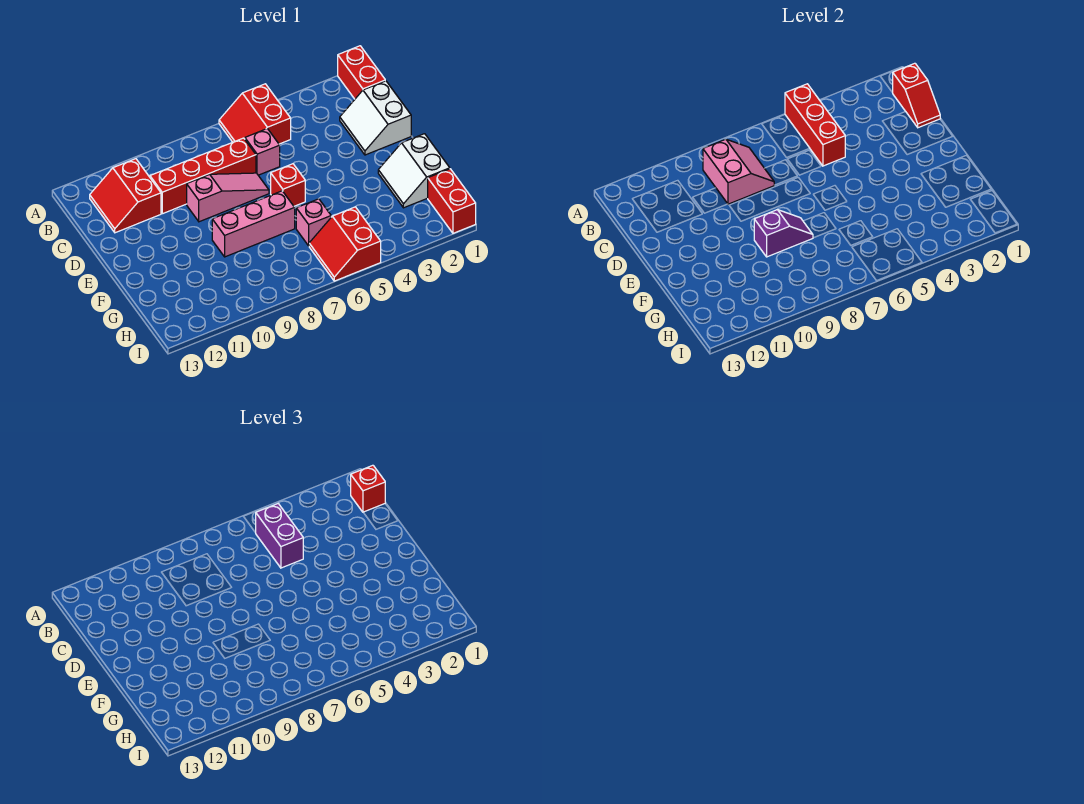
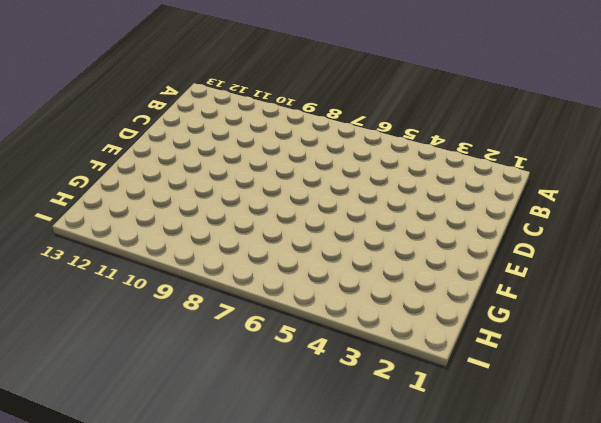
none -> red brick A1:B1 level 1
none -> red slope A5:B6 level 1 top 5
none -> red slope B11:C12 level 1 top 11

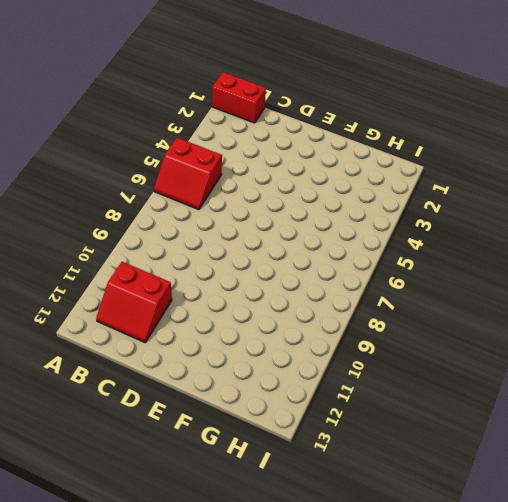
none -> white slope C1:D2 level 1 top 1
none -> pink brick C6 level 1
none -> red brick C7:C10 level 1

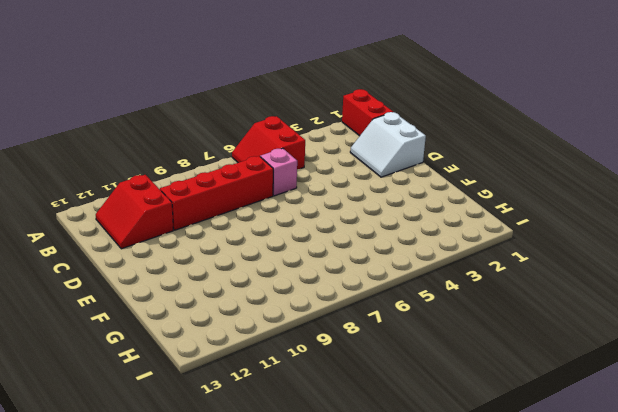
none -> pink slope D7:D9 level 1 top 9
none -> red brick E6 level 1
none -> white slope F1:G2 level 1 top 1

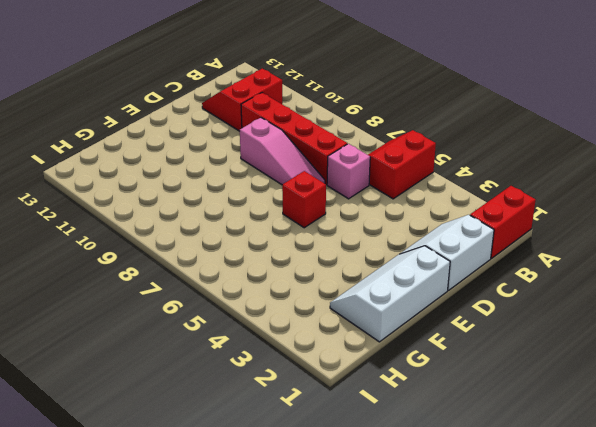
white slope E1:G2 level 1 top 1 -> white slope F1:G2 level 1 top 1
none -> pink brick F7:F9 level 1
none -> pink brick G6 level 1
none -> red brick H1:I1 level 1

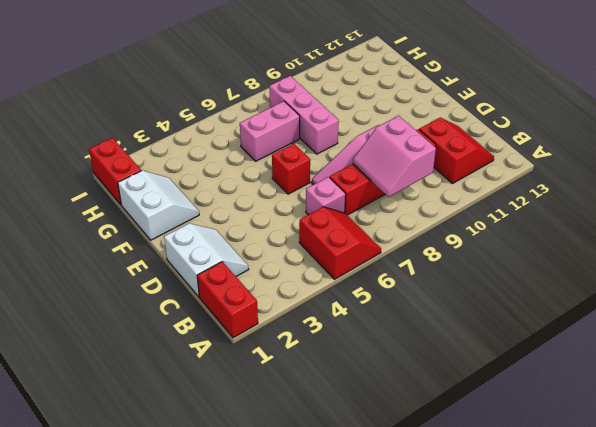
pink brick F8:H8 level 1 -> pink brick F7:F9 level 1
pink brick G6:G7 level 1 -> pink brick G6 level 1
none -> red slope H5:I6 level 1 top 5
none -> red brick A5:C5 level 2
none -> red slope B1:C1 level 2 top B

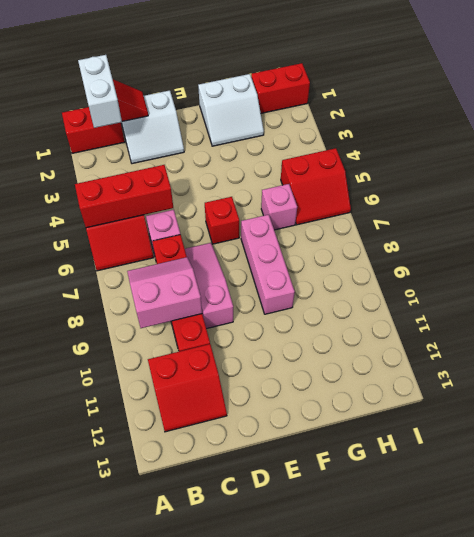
white brick B1:B2 level 3 -> red brick B1 level 3
none -> purple slope F8:F9 level 2 top 9
none -> purple brick B5:C5 level 3

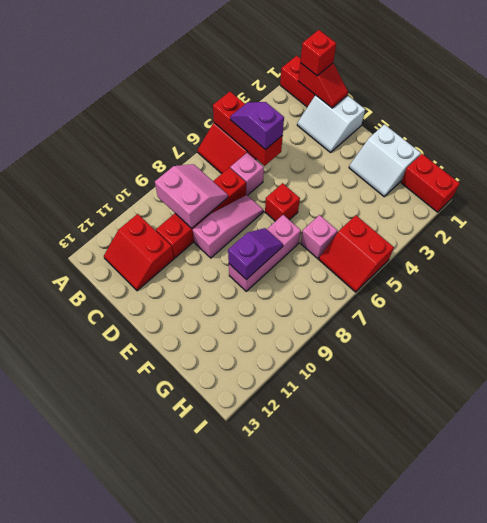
purple slope B5:C5 level 3 top C -> purple brick B5:C5 level 3

